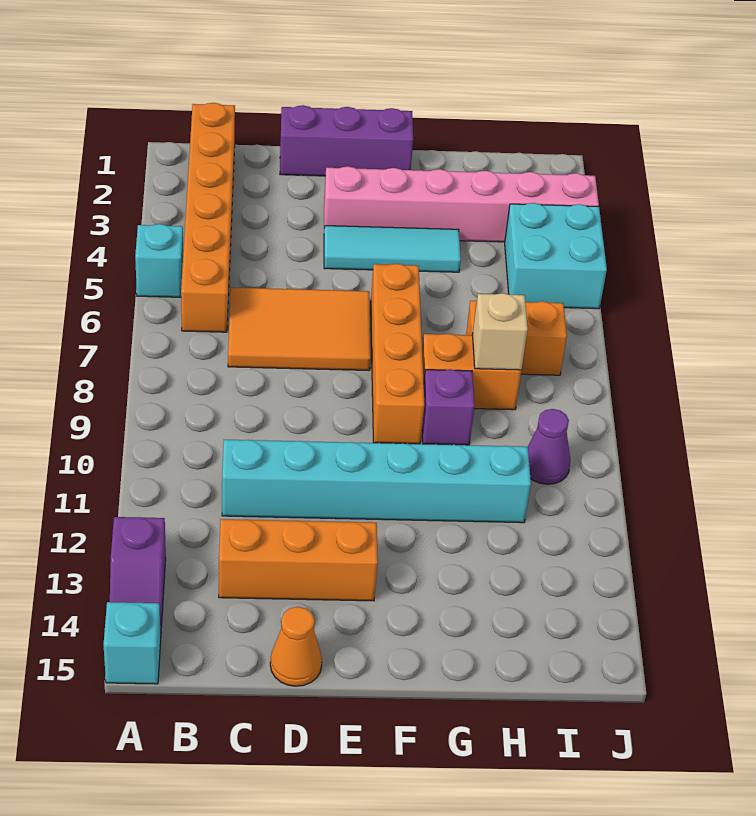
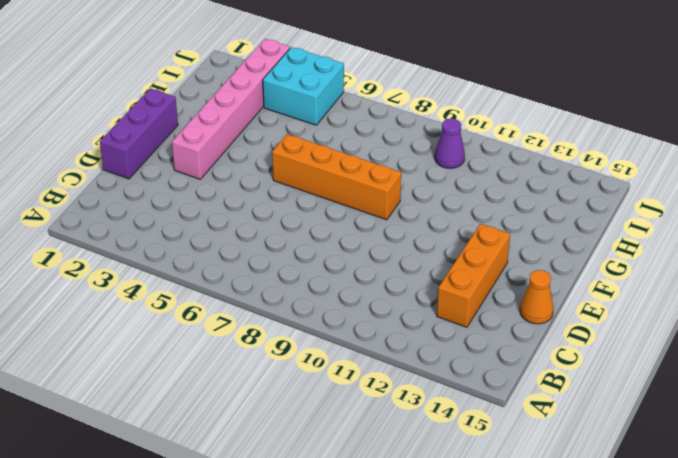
none -> cyan brick A5 level 1
none -> purple slope A13:A14 level 1 top 13
none -> cyan brick A15 level 1

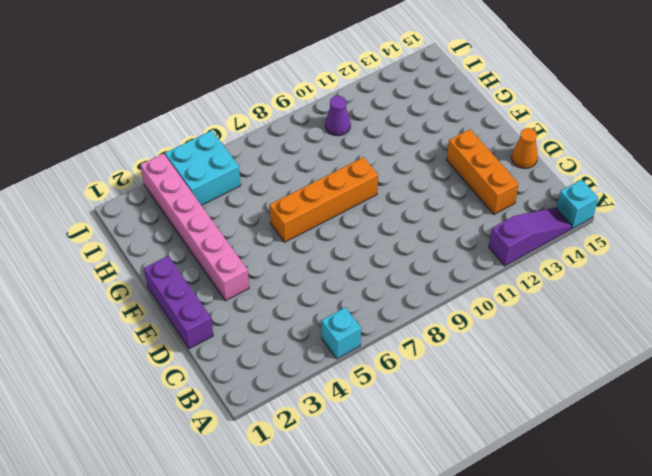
purple slope A12:A14 level 1 top 12 -> purple slope A13:A14 level 1 top 13
none -> orange brick B1:B6 level 1
none -> orange tile C6:E7 level 1
none -> cyan brick C11:H11 level 1

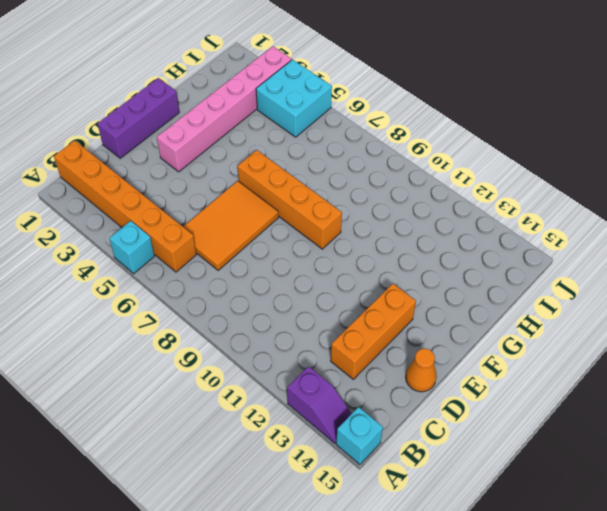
none -> cyan brick C11:H11 level 1
none -> cyan tile E4:G4 level 1
none -> orange brick G8:H8 level 1

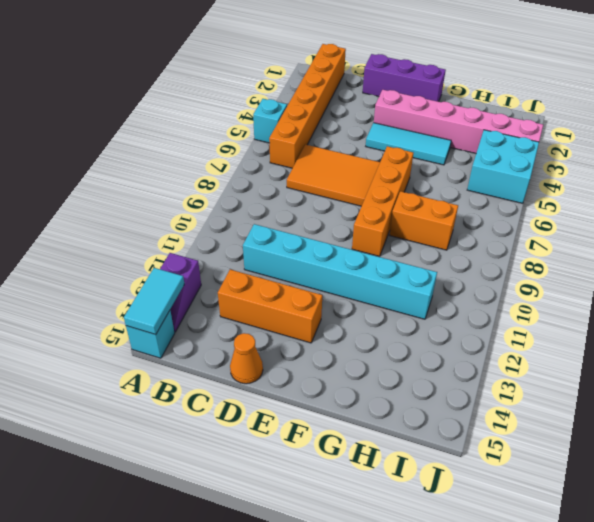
cyan tile A14:A15 level 2 -> none
none -> purple brick G9 level 1
none -> orange brick H7:I7 level 1
none -> purple cone I10 level 1

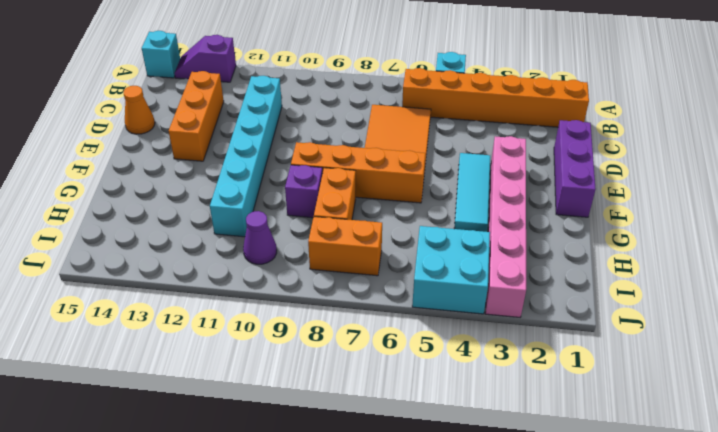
orange brick I7:I8 level 1 -> orange brick H7:I7 level 1
none -> tan brick H8 level 2

